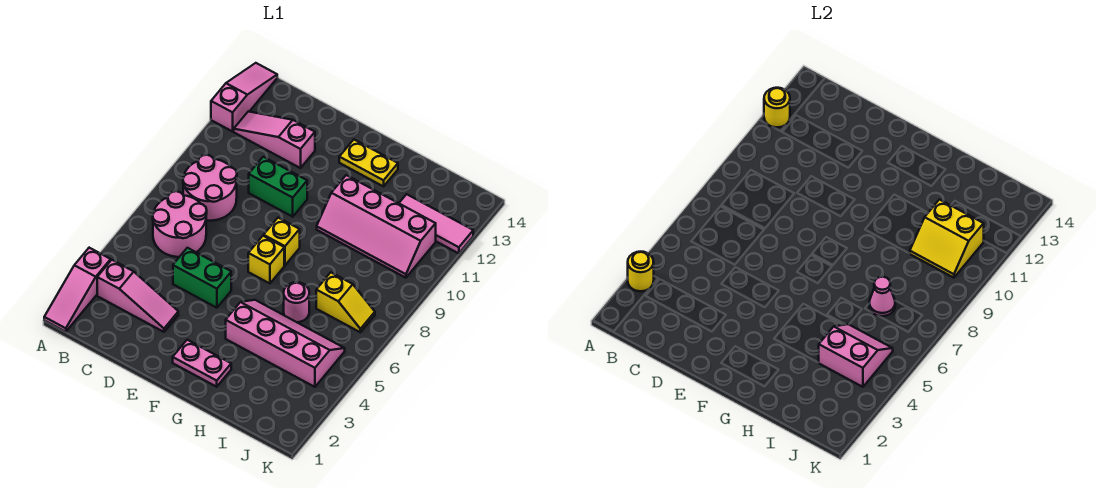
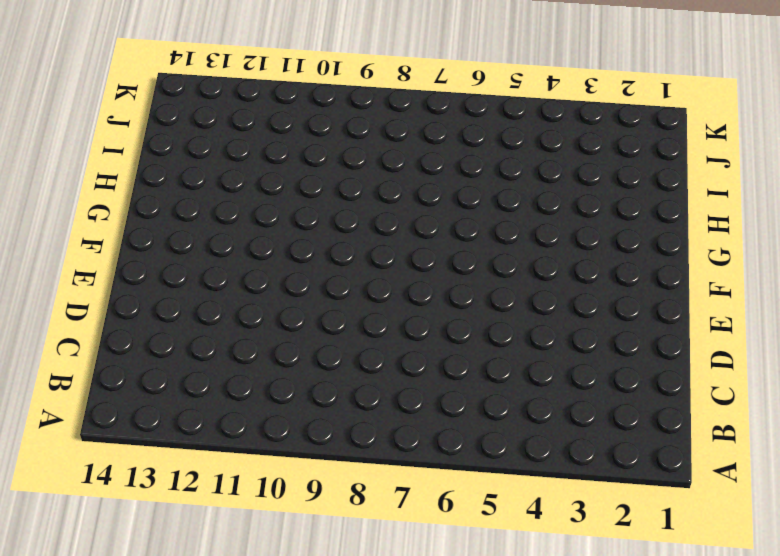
none -> pink slope A1:A3 level 1 top 3
none -> pink slope A12:A14 level 1 top 12
none -> pink slope B3:D3 level 1 top B

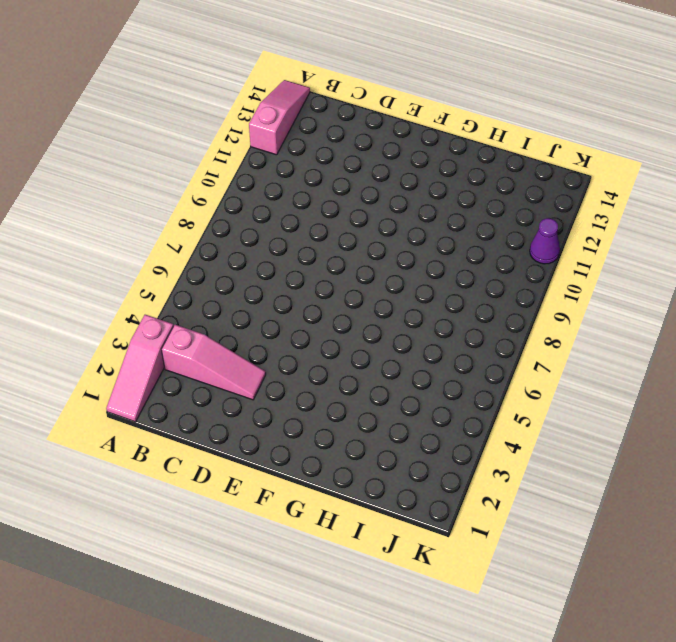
purple cone K11 level 1 -> none
none -> pink round brick B6:C7 level 1
none -> pink round brick B8:C9 level 1
none -> pink slope B12:D12 level 1 top D

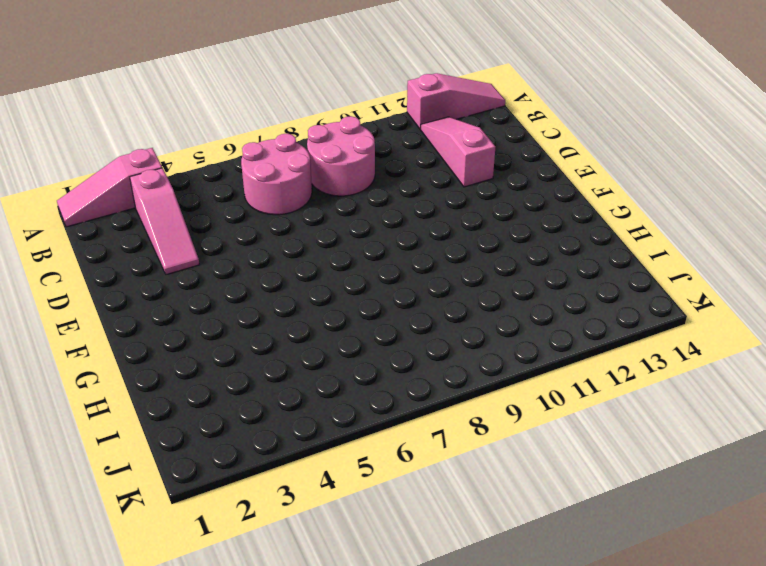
none -> green brick D5:E5 level 1
none -> green brick D10:E10 level 1
none -> pink plate F2:G2 level 1

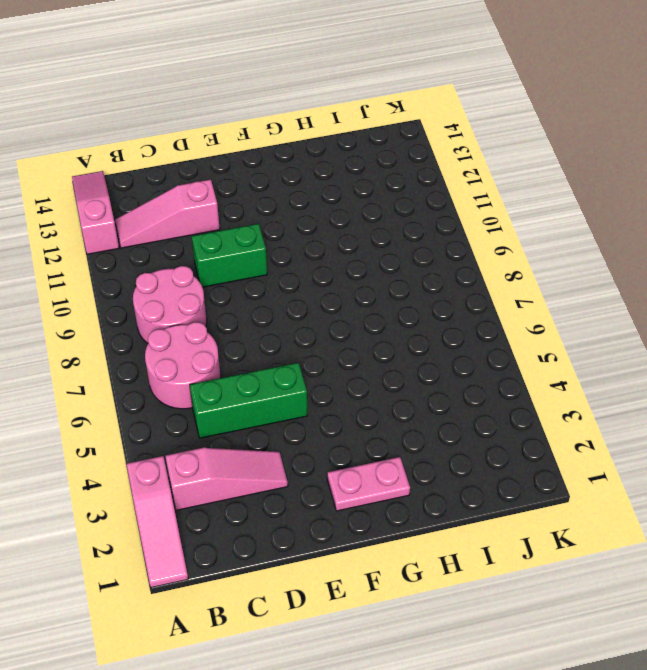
green brick C5:E5 level 1 -> green brick D5:E5 level 1
none -> yellow brick F7 level 1
none -> yellow brick F8 level 1
none -> yellow plate F13:G13 level 1

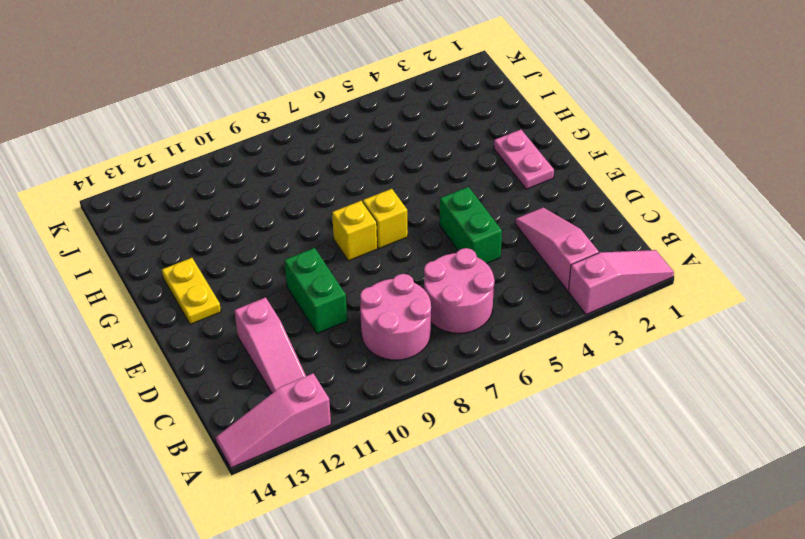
none -> pink slope G4:J5 level 1 top 4
none -> pink slope G10:J11 level 1 top 11
none -> pink round brick H6 level 1

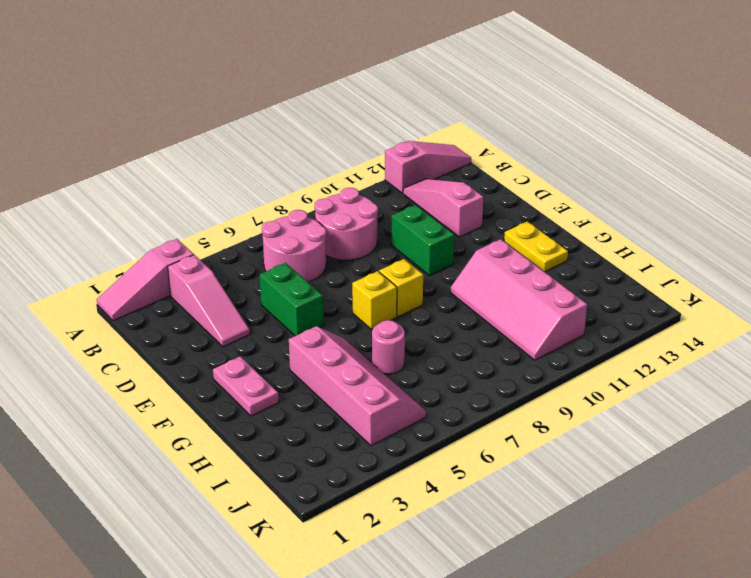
none -> yellow slope I7:J7 level 1 top I
none -> pink tile I12:K12 level 1
none -> yellow round brick A3 level 2

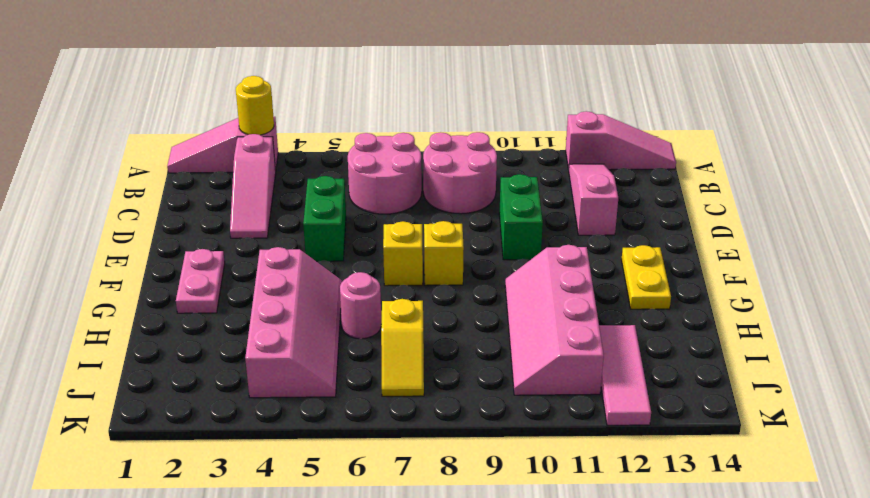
none -> yellow round brick A12 level 2
none -> pink slope I4:J5 level 2 top 4
none -> pink cone I7 level 2

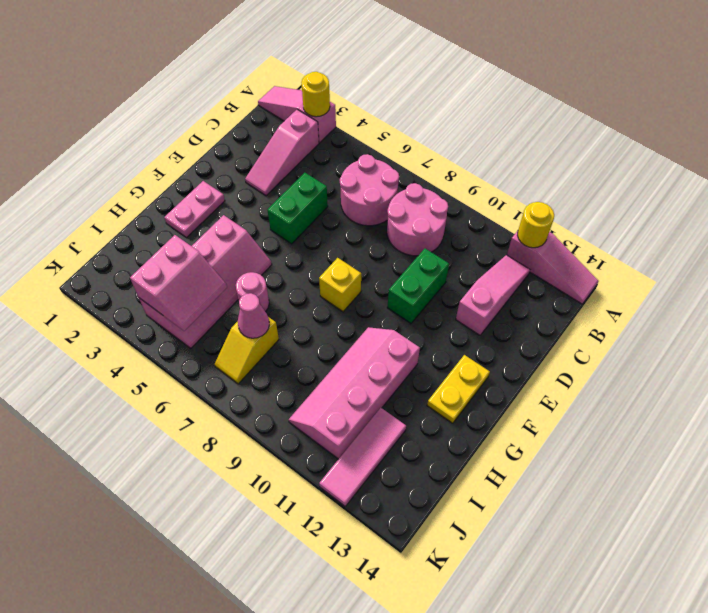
none -> yellow brick F7 level 1
none -> yellow slope I10:J11 level 2 top 11

